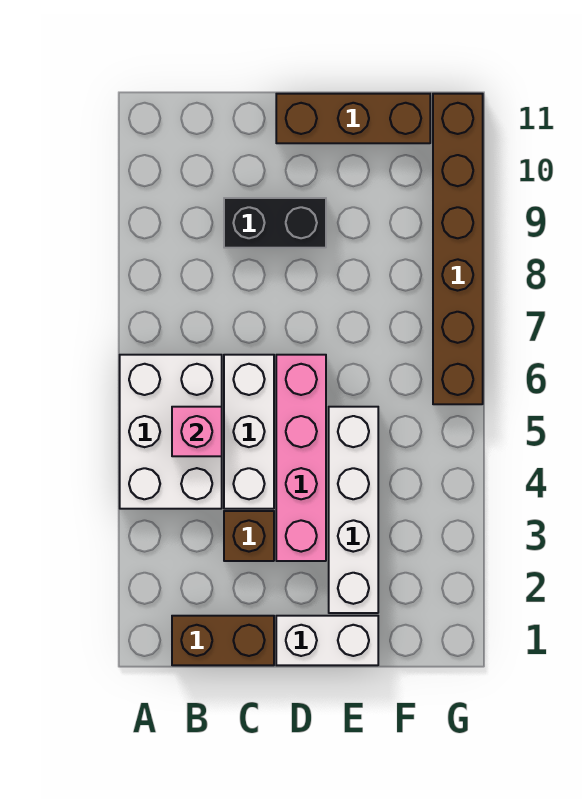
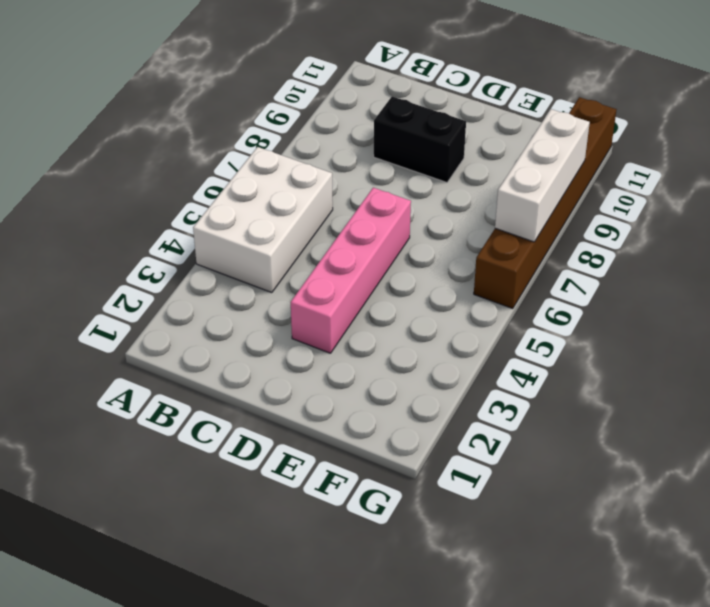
white brick G7:G9 level 2 -> white brick C4:C6 level 1
none -> brown brick B1:C1 level 1
none -> brown brick C3 level 1

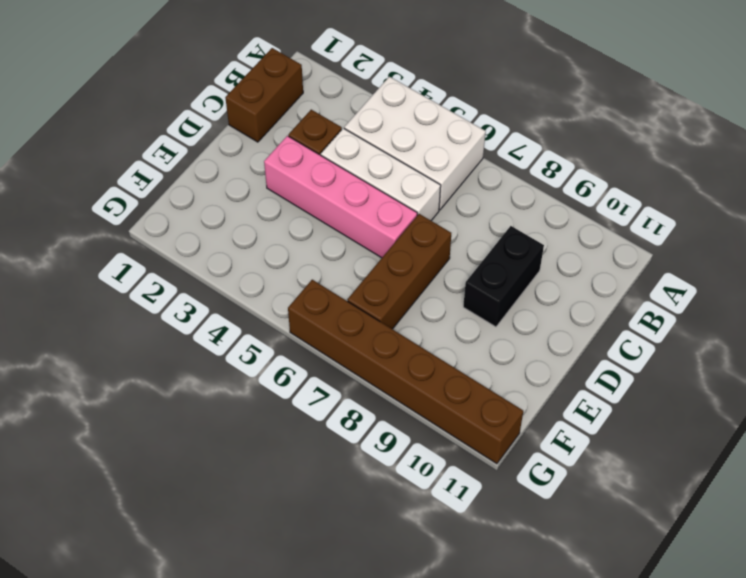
brown brick D7:F7 level 1 -> brown brick D11:F11 level 1
none -> white brick D1:E1 level 1
none -> white brick E2:E5 level 1

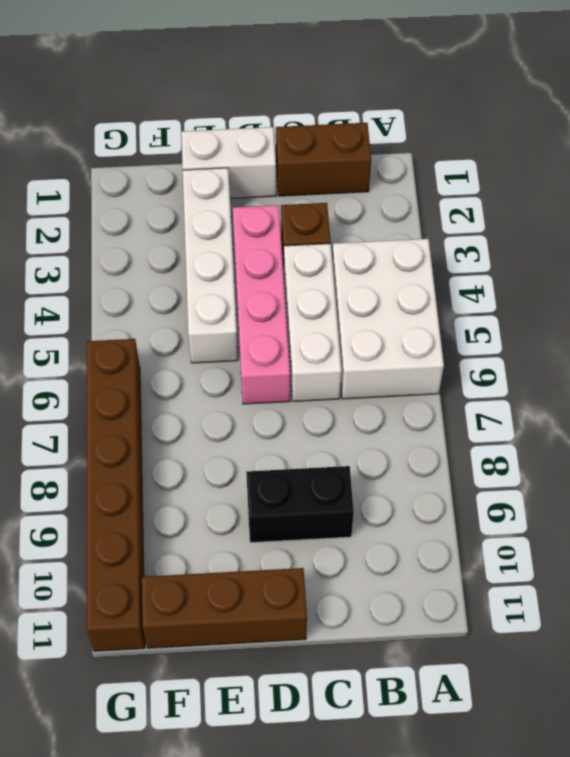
none -> pink brick B5 level 2

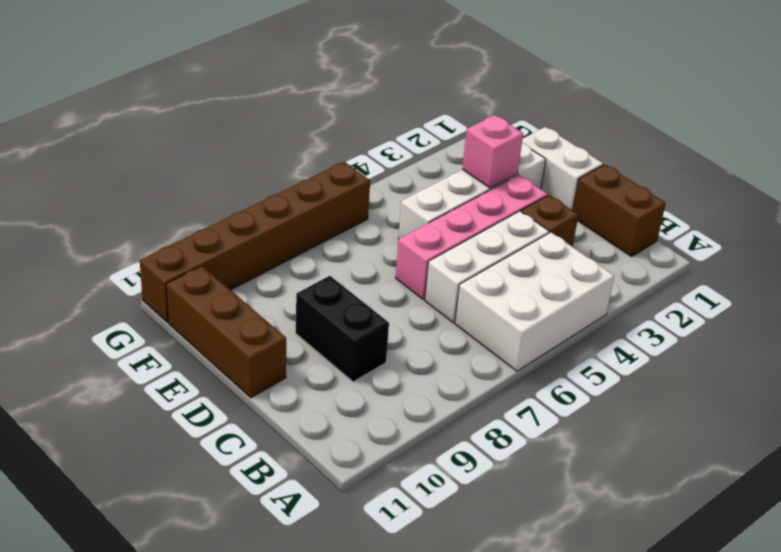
pink brick E3 level 2 -> pink brick B5 level 2

